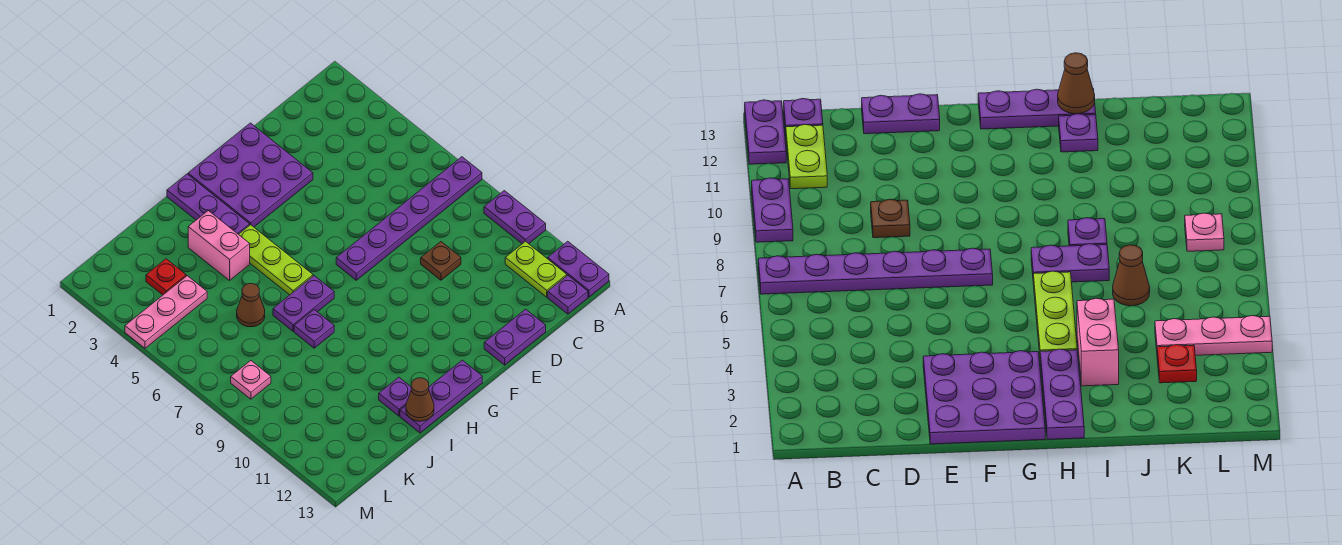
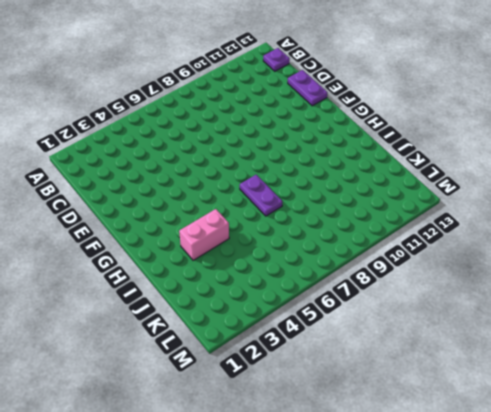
none -> purple plate A7:F7 level 1
none -> purple plate A9:A10 level 1
none -> purple plate A12:A13 level 1

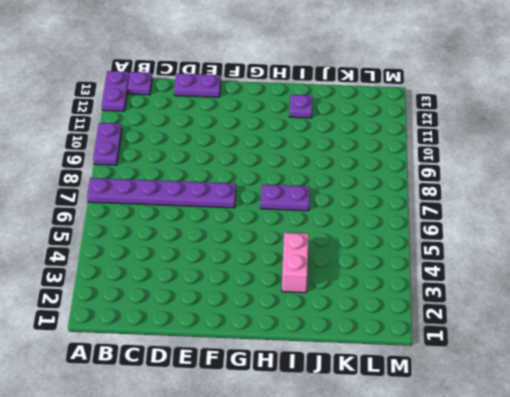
none -> lime plate B11:B12 level 1
none -> brown plate D9 level 1
none -> purple plate E1:G3 level 1

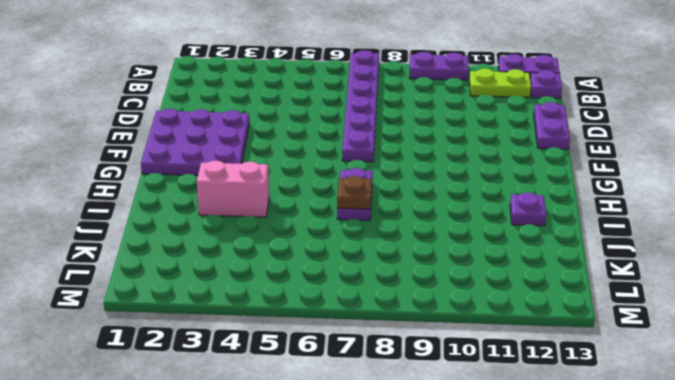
brown plate I7 level 2 -> brown plate D9 level 1
none -> purple plate G13:I13 level 1
none -> purple plate H1:H3 level 1
none -> lime plate H4:H6 level 1

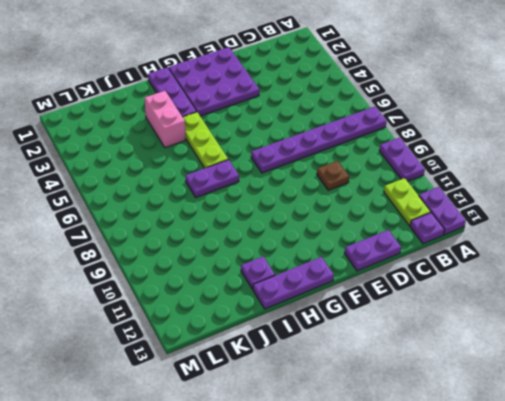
none -> purple plate I8 level 1
none -> brown cone J6 level 1
none -> red plate K3 level 1

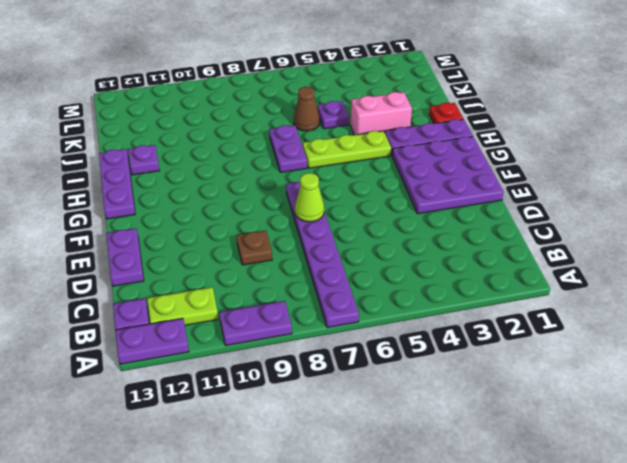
lime cone E7 level 2 -> none
red plate I1 level 1 -> red plate K3 level 1
purple plate J5 level 1 -> purple plate I8 level 1
none -> pink plate K4:M4 level 1
none -> pink plate L8 level 1
none -> brown cone I13 level 2

